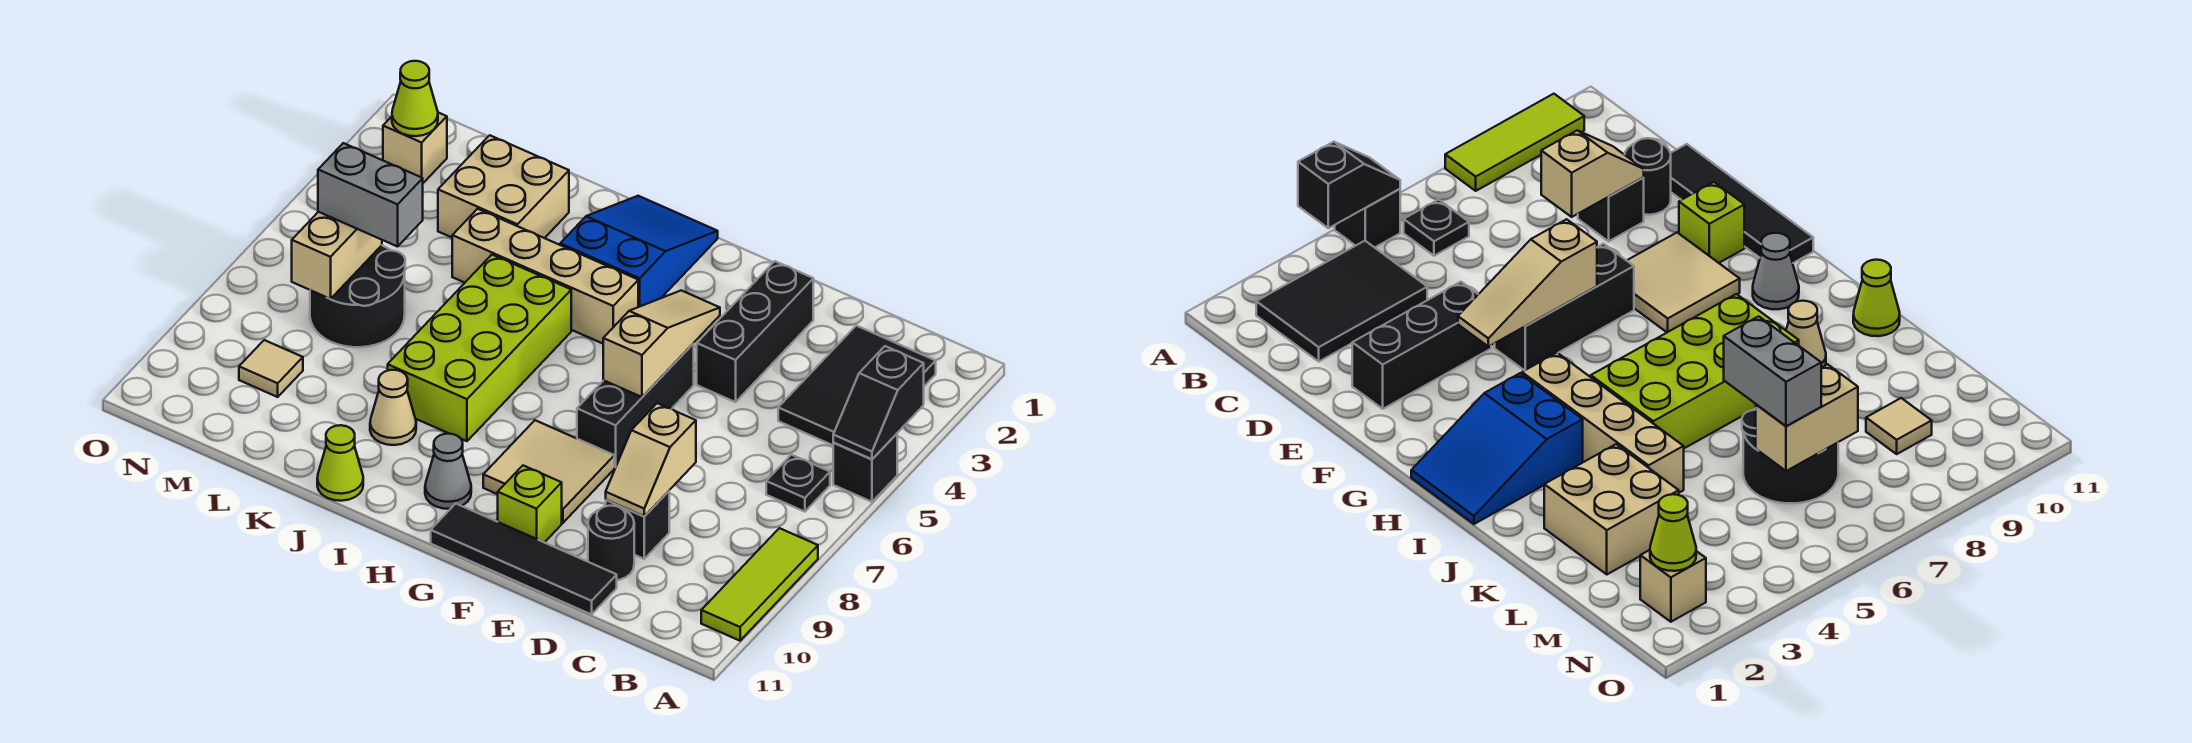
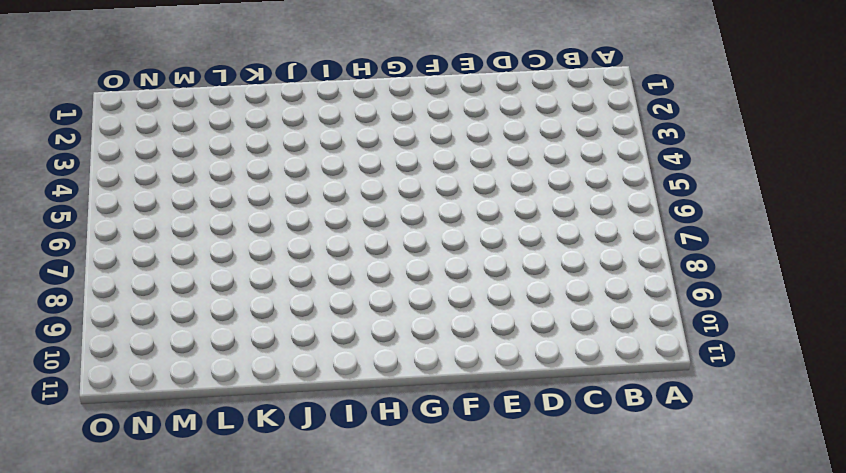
none -> black brick A5 level 1
none -> lime tile A8:A10 level 1
none -> black tile B2:C4 level 1

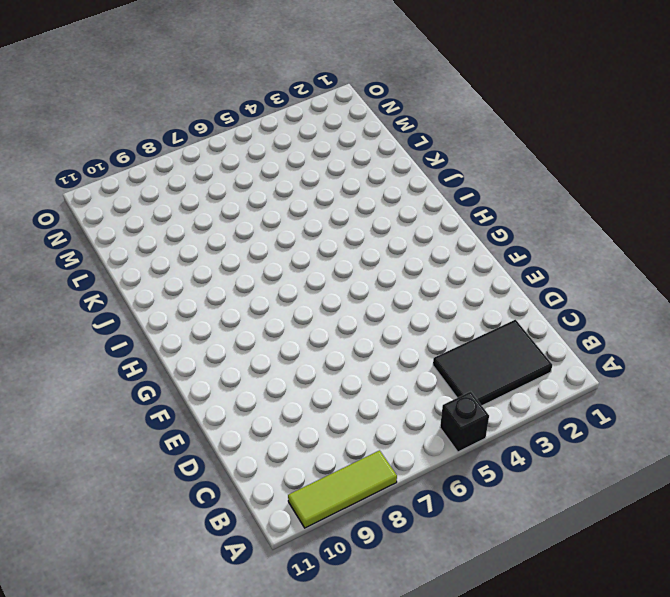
none -> black plate B6 level 1
none -> black brick D9 level 1
none -> black round brick D10 level 1

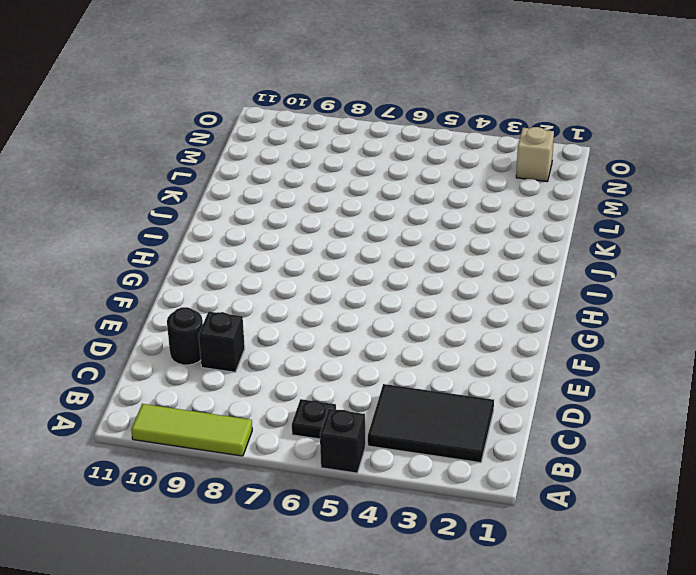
none -> black tile D11:G11 level 1
none -> black brick E2:E4 level 1
none -> black brick F5:F7 level 1

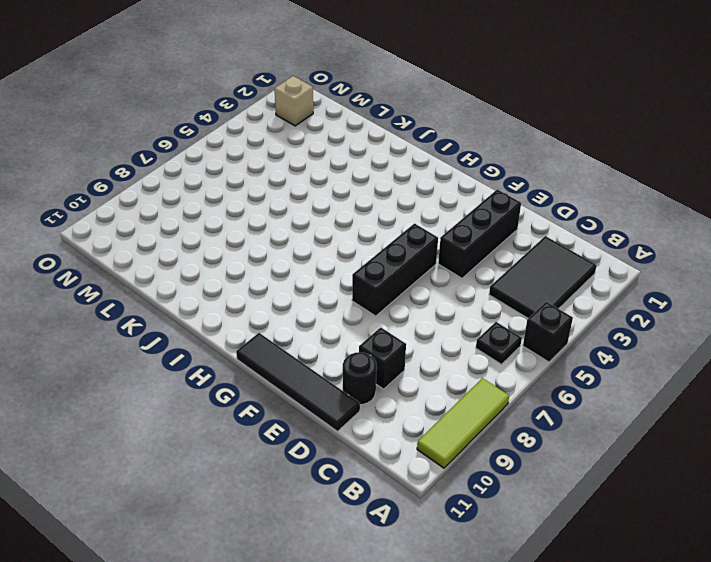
none -> tan tile F8:G9 level 1
none -> lime brick F10 level 1
none -> blue slope H1:I3 level 1 top 3

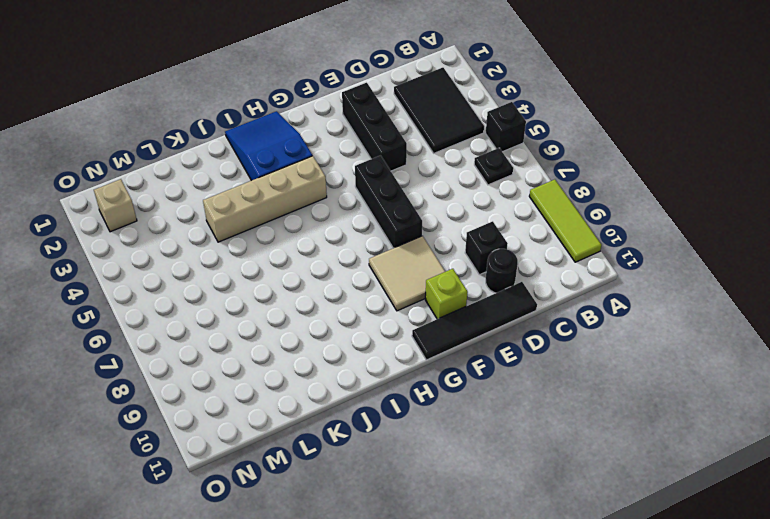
none -> grey cone H10 level 1
none -> lime brick I5:J8 level 1
none -> tan cone J9 level 1

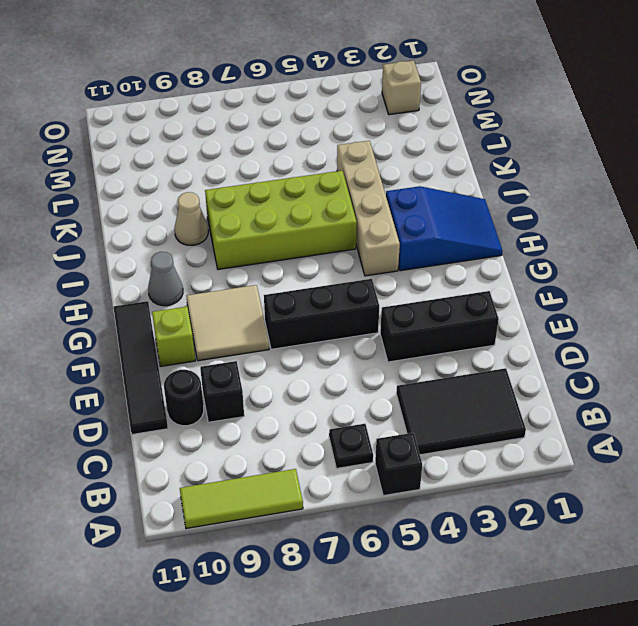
none -> lime cone J11 level 1
none -> tan brick K2:L3 level 1
none -> black round brick L6:M7 level 1

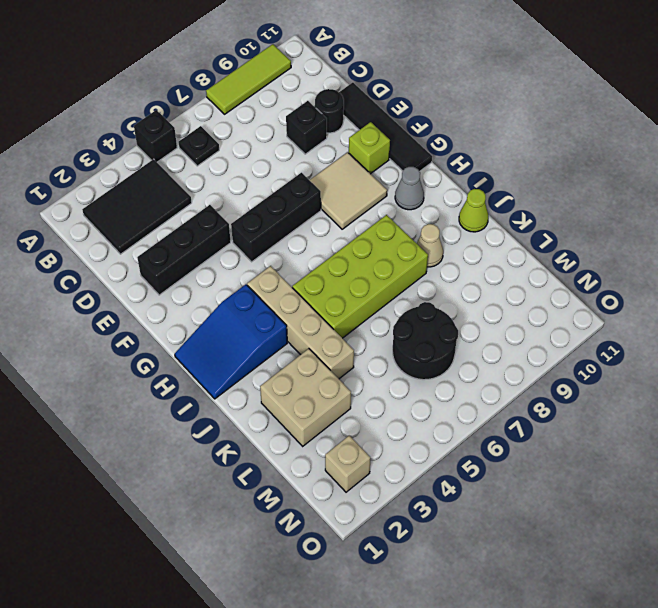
none -> tan tile M9 level 1
none -> black slope A4:A5 level 2 top 4
none -> tan slope D8:D9 level 2 top 8

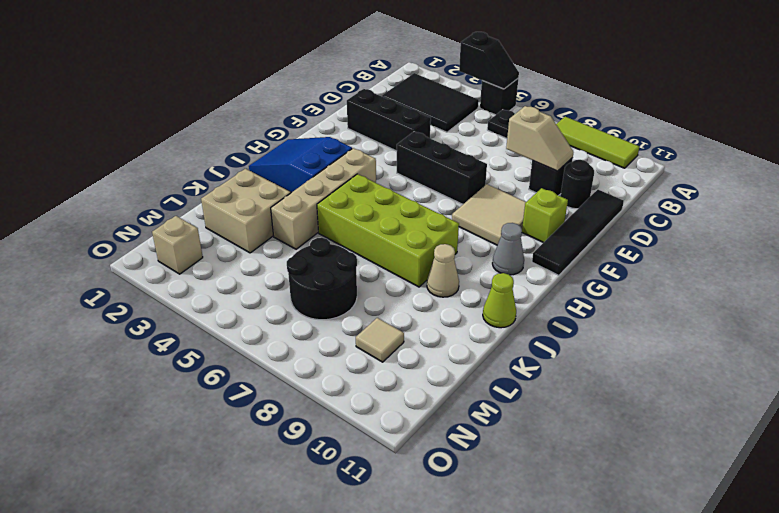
none -> tan slope F4:F6 level 2 top 6
none -> tan brick M6:M7 level 2
none -> lime cone N2 level 2

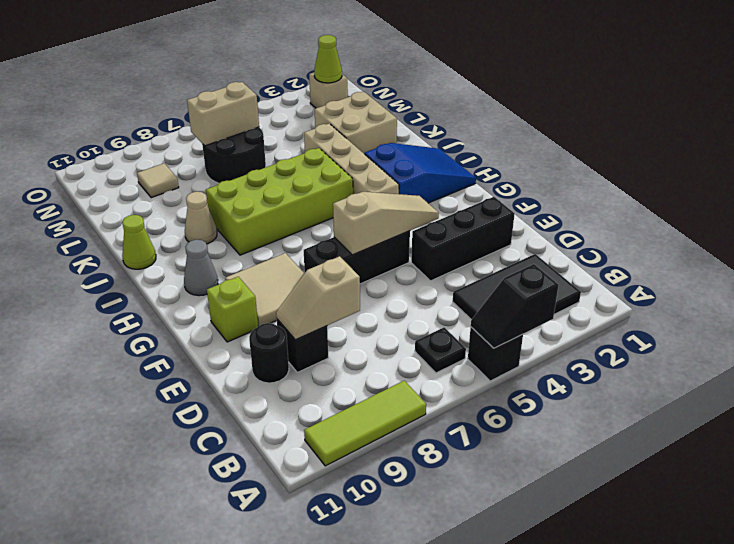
none -> black tile D11:G11 level 1
none -> grey brick L6:M6 level 3

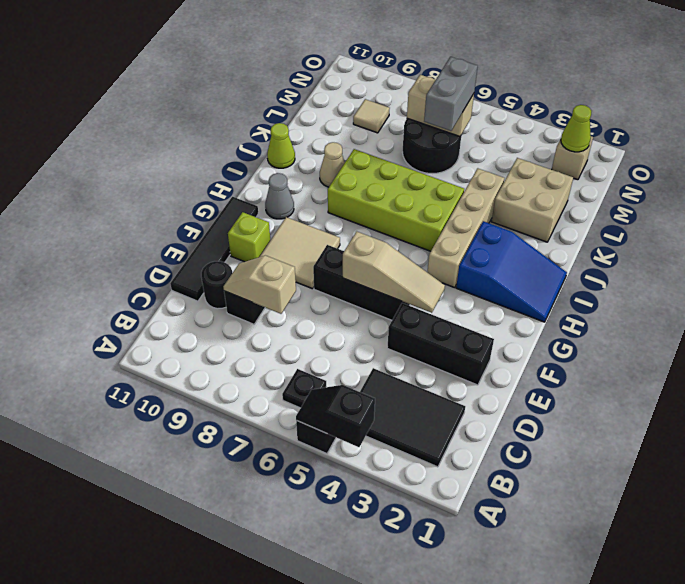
none -> lime tile A8:A10 level 1

